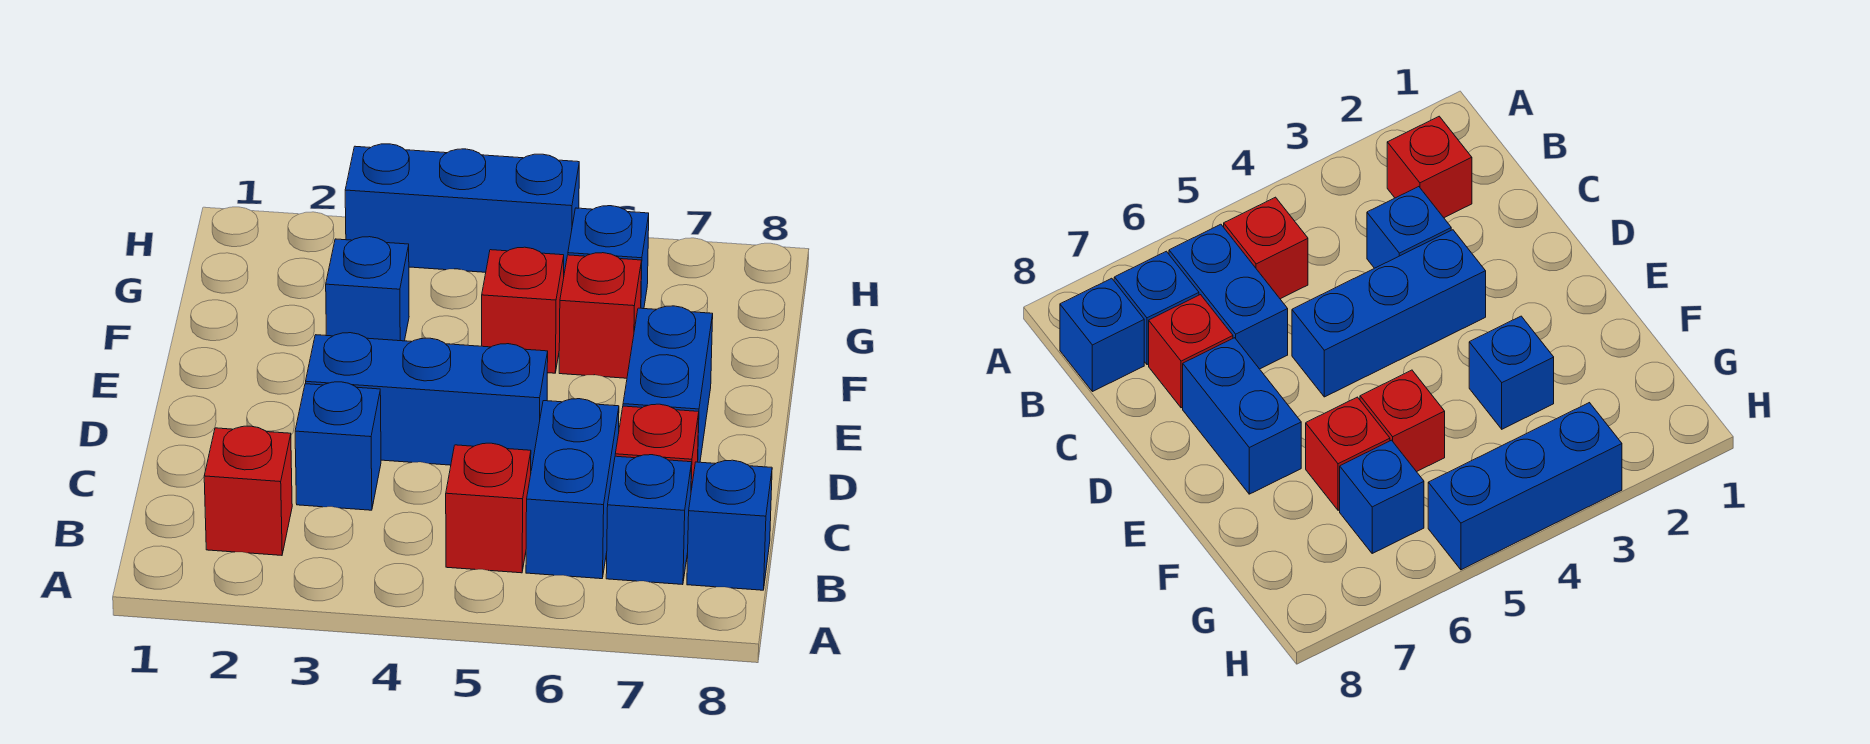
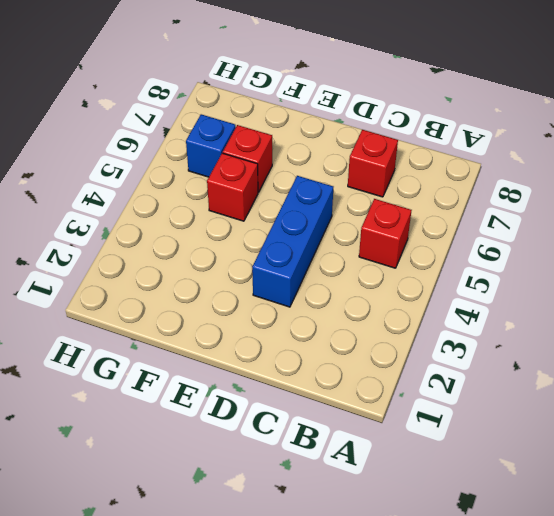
none -> red brick B2 level 1
none -> blue brick B6:C6 level 1
none -> blue brick B7 level 1

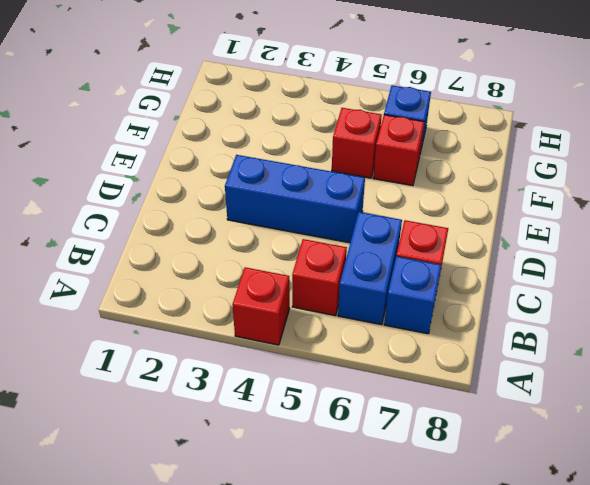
red brick A4 level 1 -> red brick B2 level 1
none -> blue brick B8 level 1
none -> blue brick C3 level 1
none -> blue brick D7:E7 level 1

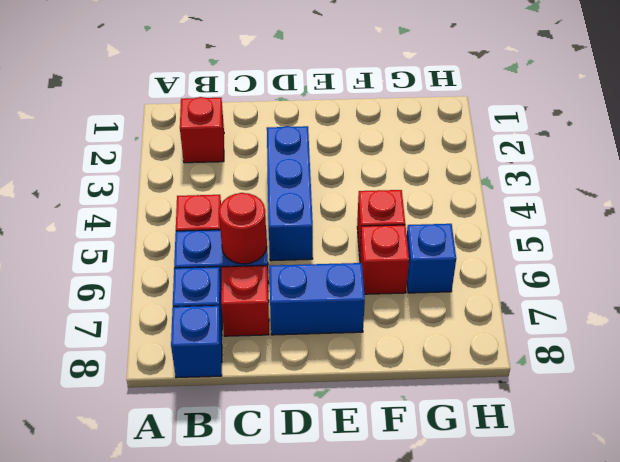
red round brick C6 level 2 -> none
none -> blue brick C3 level 1
none -> blue brick F3 level 1
none -> blue brick H3:H5 level 1

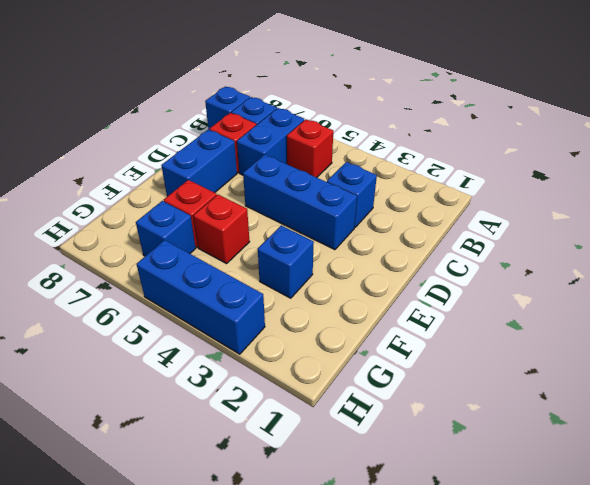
none -> red brick B2 level 1

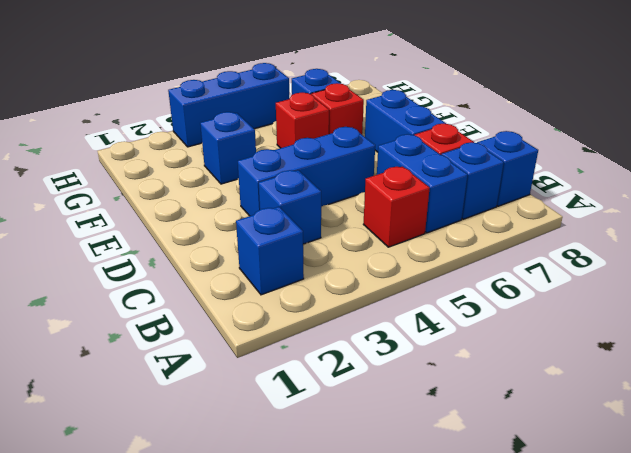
blue brick B2 level 1 -> red brick B2 level 1

